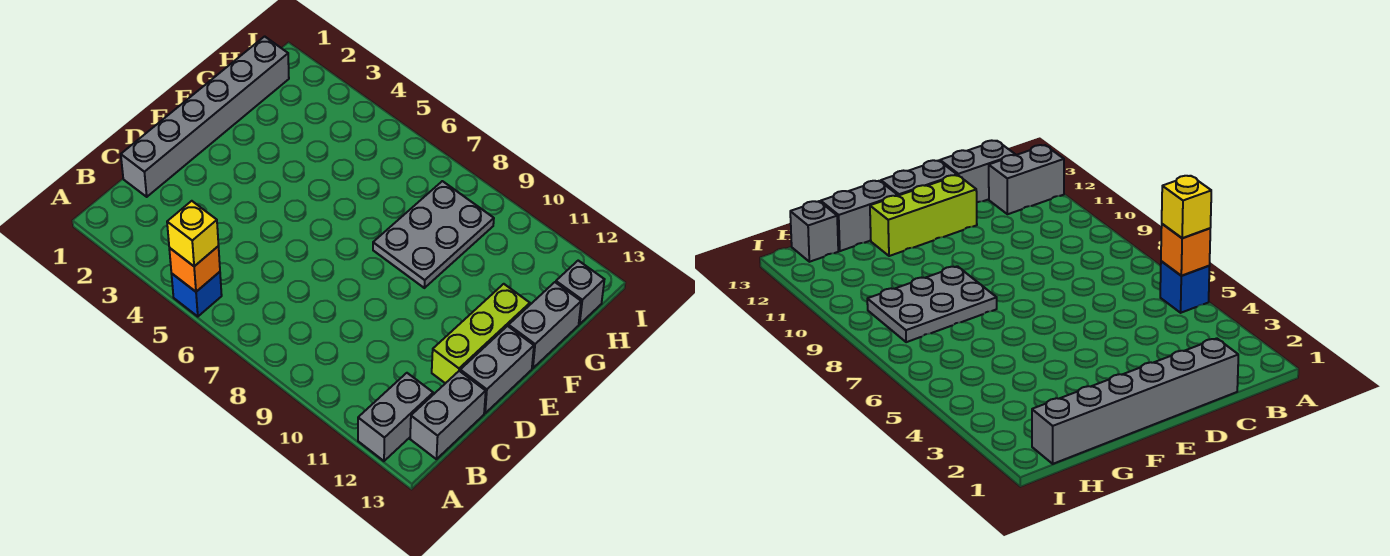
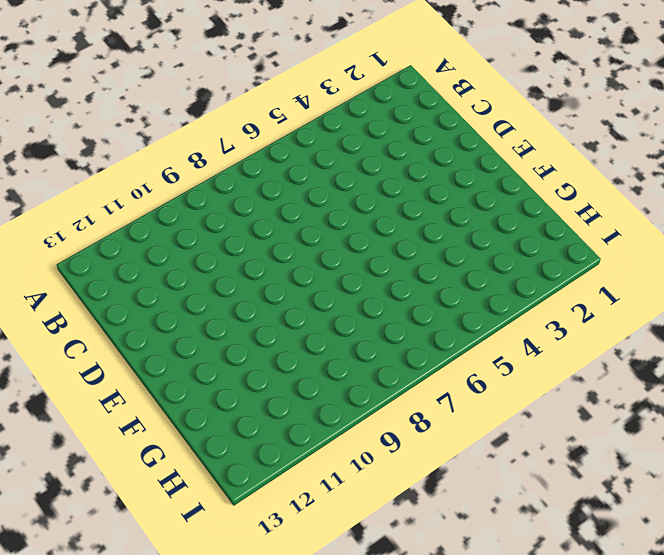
none -> blue brick A5 level 1
none -> grey brick A12:B12 level 1

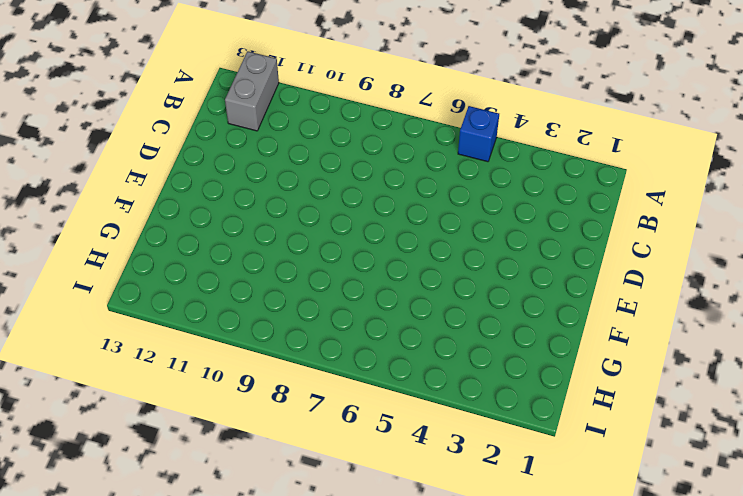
none -> grey brick B13:C13 level 1
none -> grey brick C1:H1 level 1

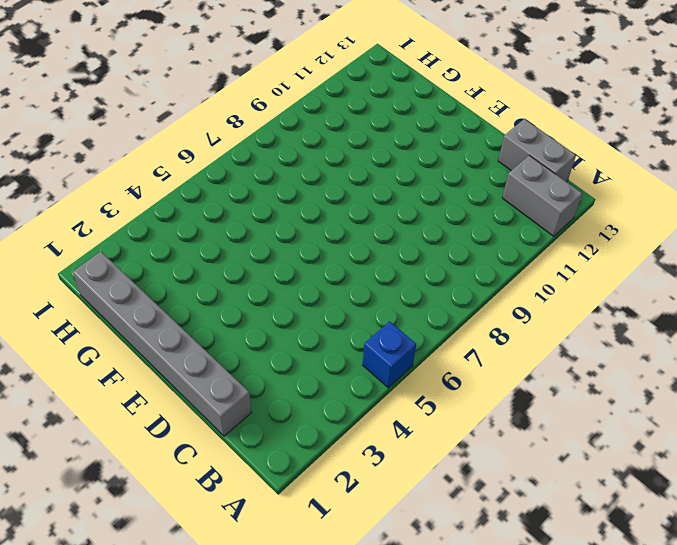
none -> lime brick D12:F12 level 1
none -> grey brick D13:E13 level 1

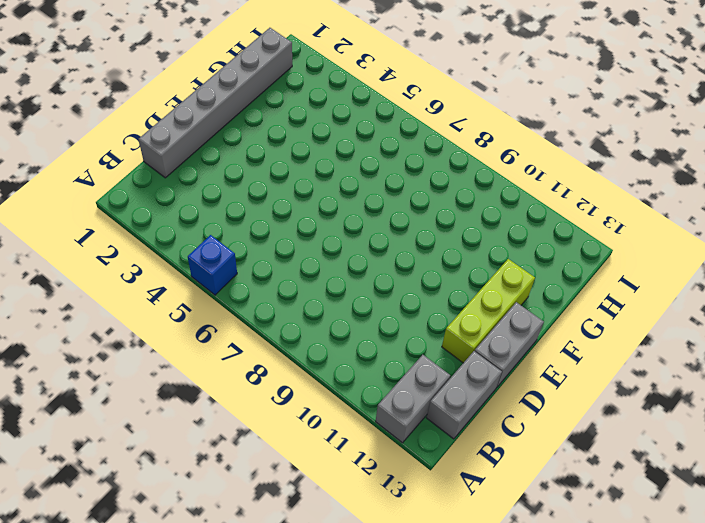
none -> grey plate F8:H9 level 1
none -> grey brick F13:G13 level 1

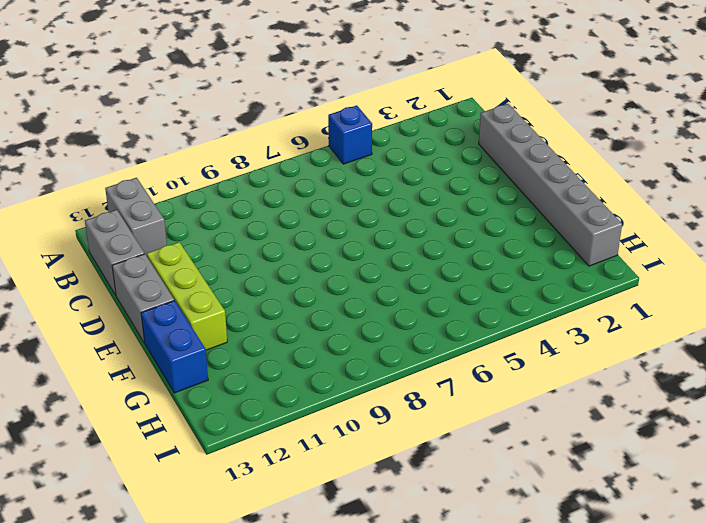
blue brick F13:G13 level 1 -> grey brick F13:G13 level 1
none -> grey plate F8:H9 level 1
none -> grey brick H13 level 1

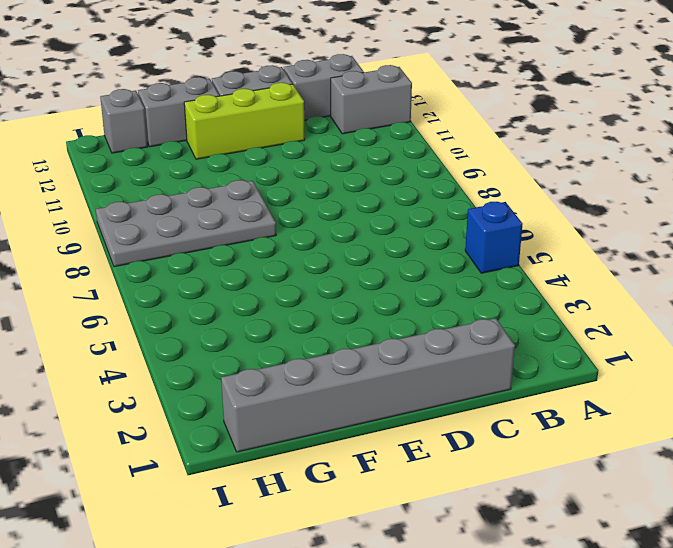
grey plate F8:I9 level 1 -> grey plate F8:H9 level 1
none -> orange brick A5 level 2
none -> yellow brick A5 level 3

